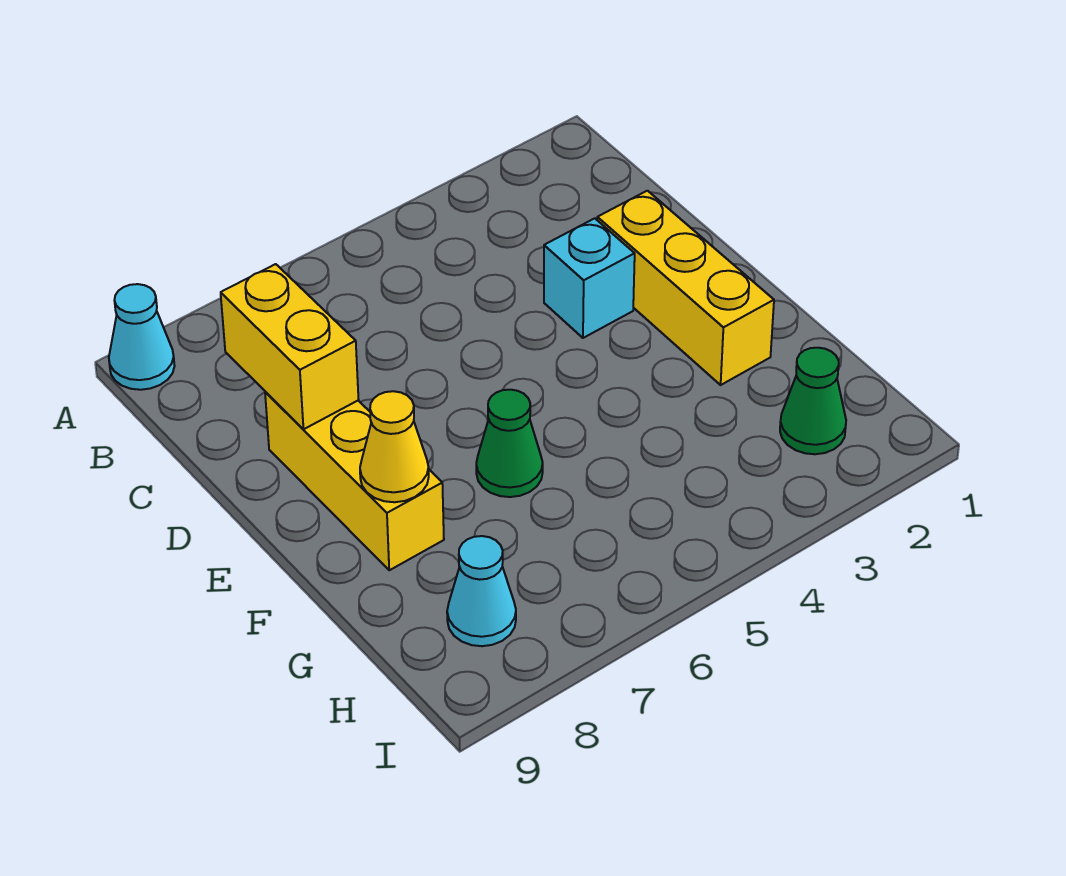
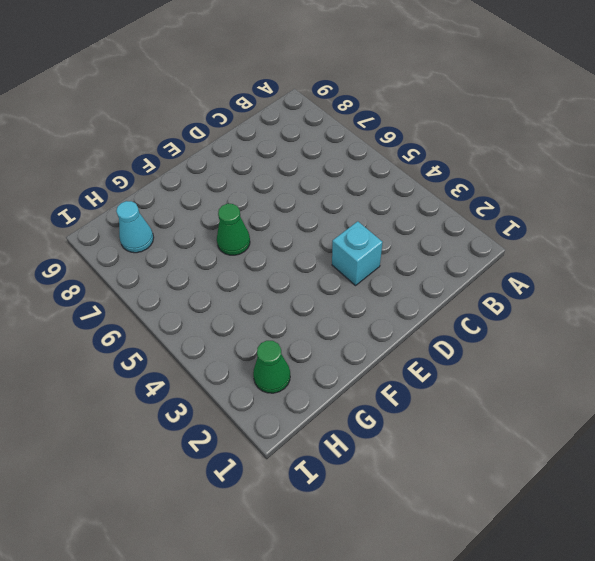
none -> cyan cone A9 level 1
none -> yellow brick D2:F2 level 1

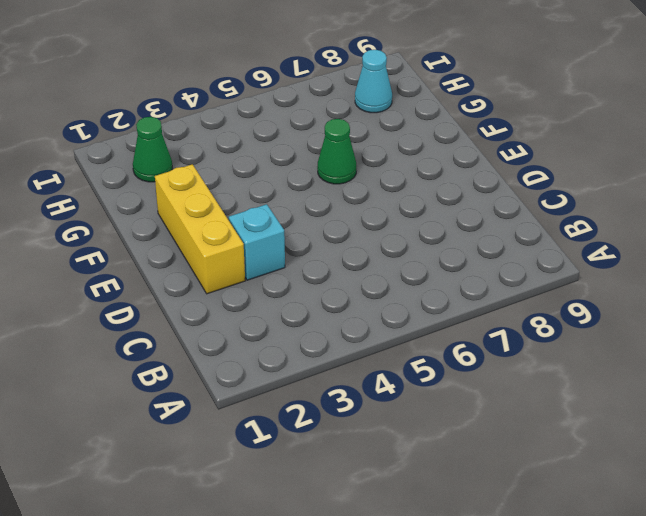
none -> cyan cone A9 level 1
none -> yellow brick D8:F8 level 1

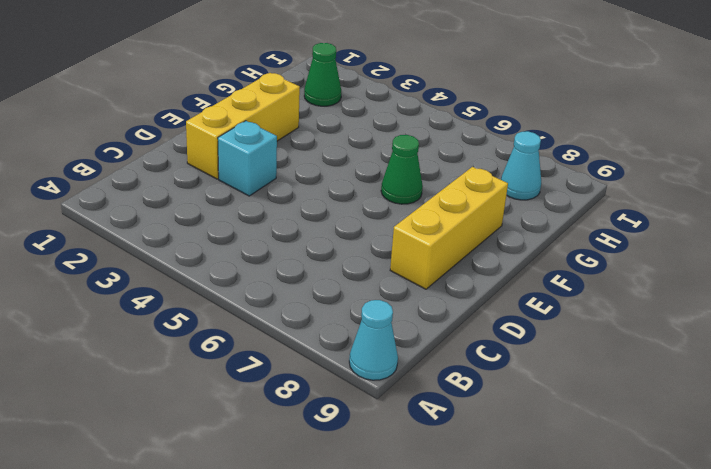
none -> yellow brick C8:D8 level 2
none -> yellow cone F8 level 2

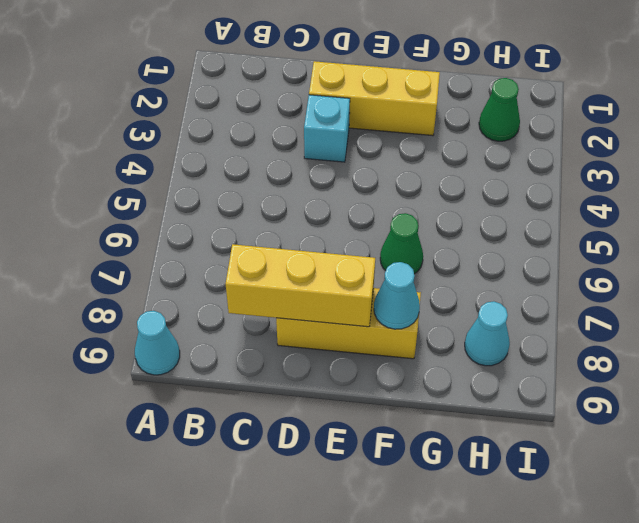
yellow brick C8:E8 level 2 -> yellow brick C8:D8 level 2
cyan cone F8 level 2 -> yellow cone F8 level 2

